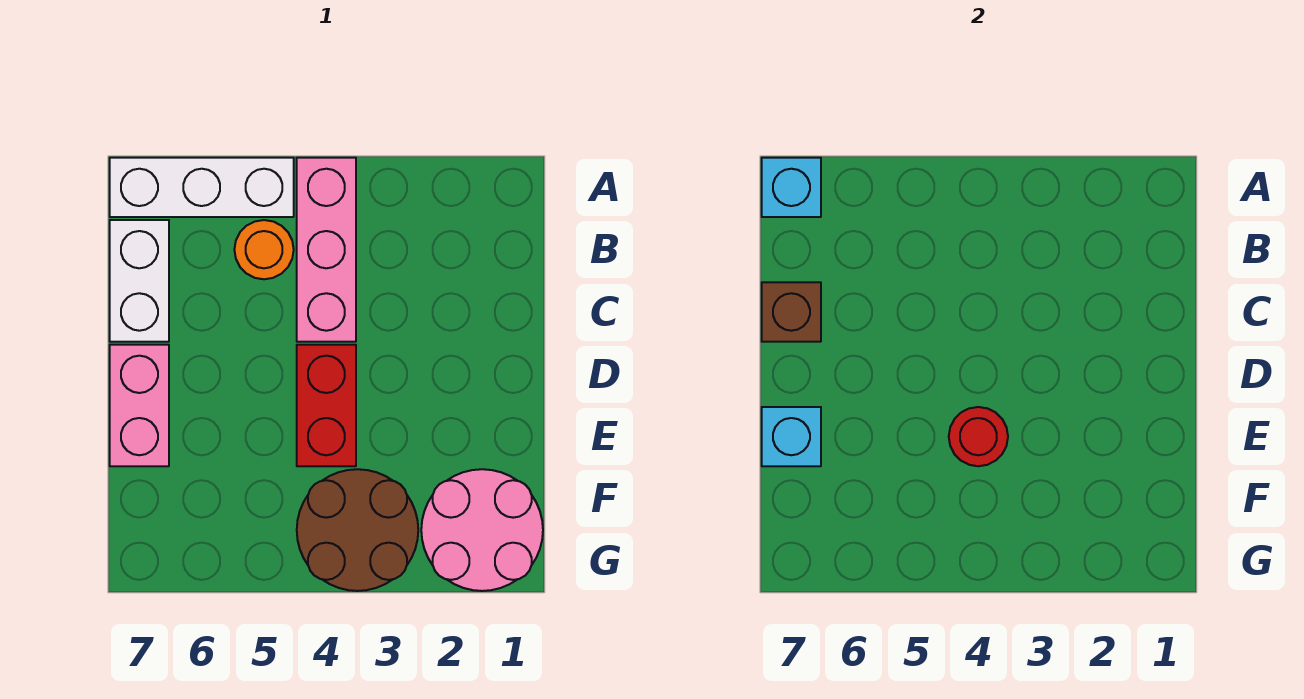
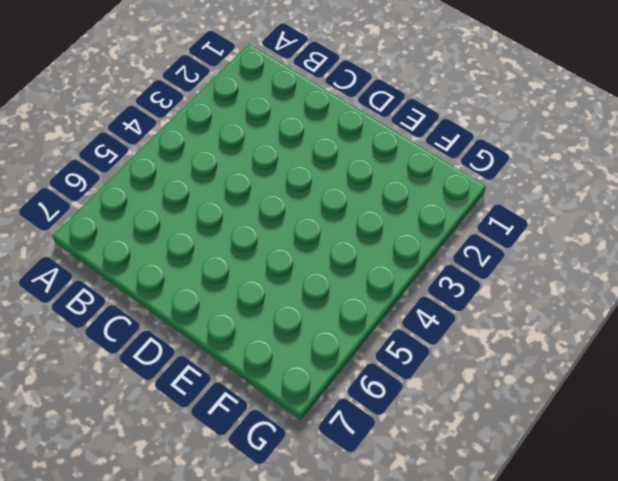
none -> pink brick A4:C4 level 1
none -> white brick A5:A7 level 1
none -> orange round brick B5 level 1

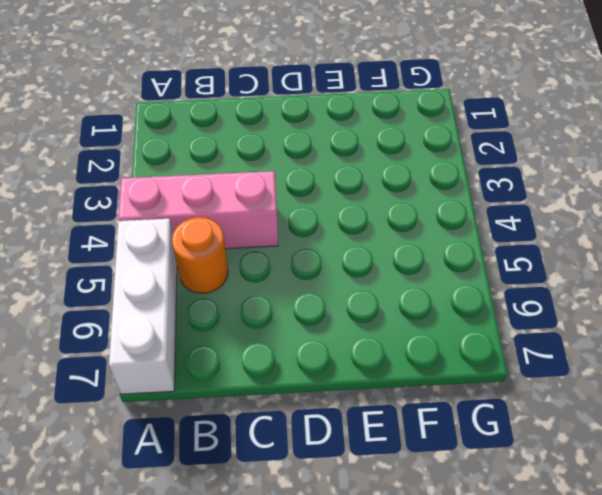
none -> white brick B7:C7 level 1
none -> red brick D4:E4 level 1
none -> pink brick D7:E7 level 1

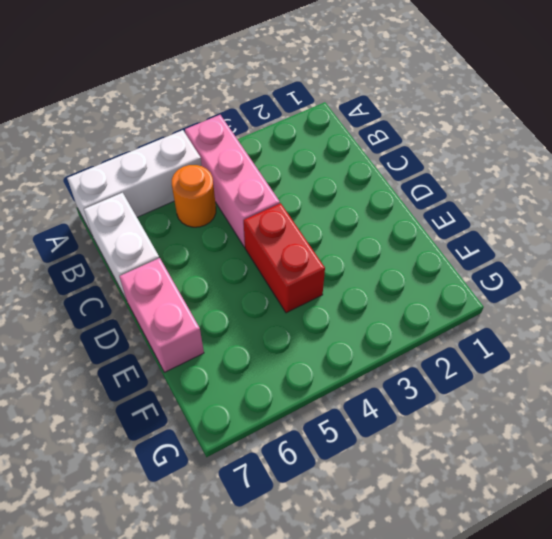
none -> pink round brick F1:G2 level 1
none -> brown round brick F3:G4 level 1
none -> cyan brick A7 level 2

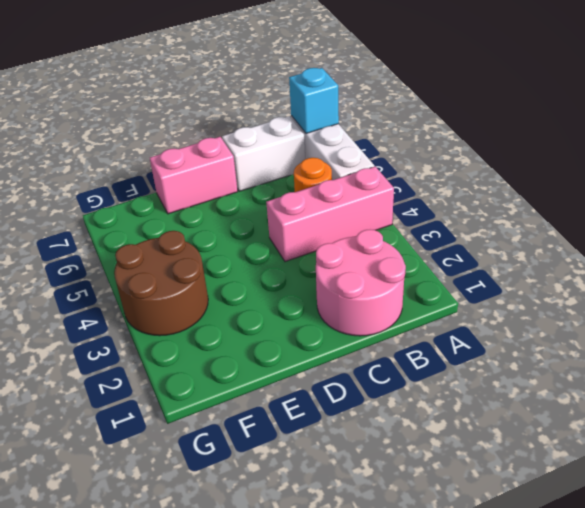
pink round brick B1:C2 level 1 -> pink round brick F1:G2 level 1
none -> red brick D4:E4 level 1
none -> brown brick C7 level 2
none -> red round brick E4 level 2

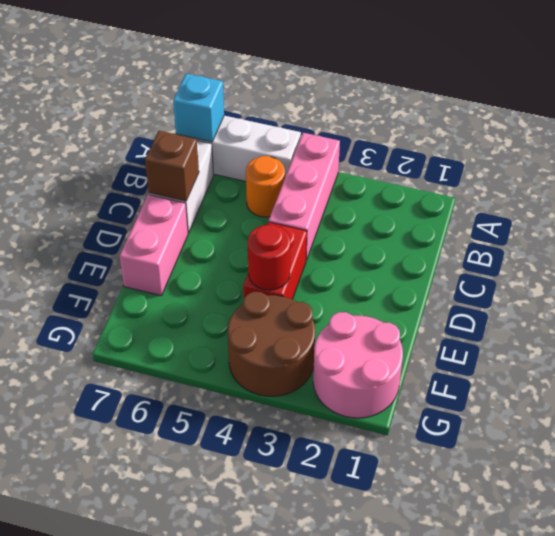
none -> cyan brick E7 level 2

